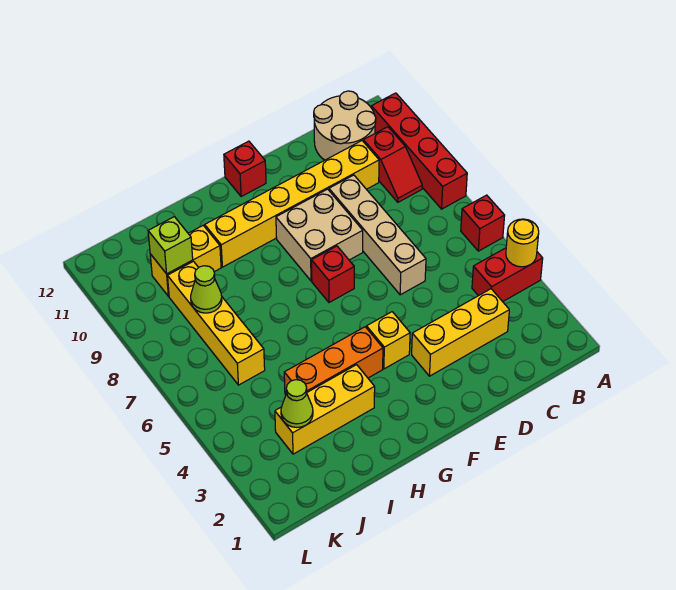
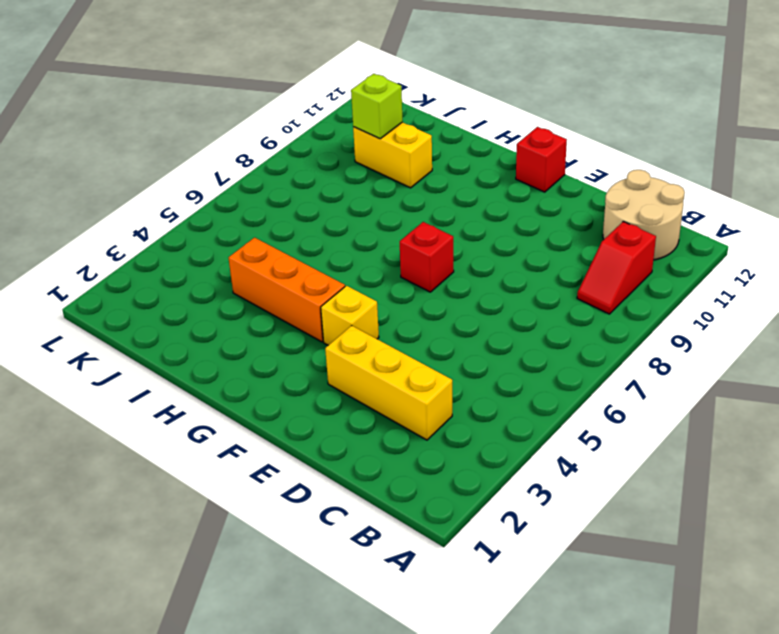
none -> red brick A4:B4 level 1
none -> red brick A6 level 1
none -> red brick A8:A11 level 1

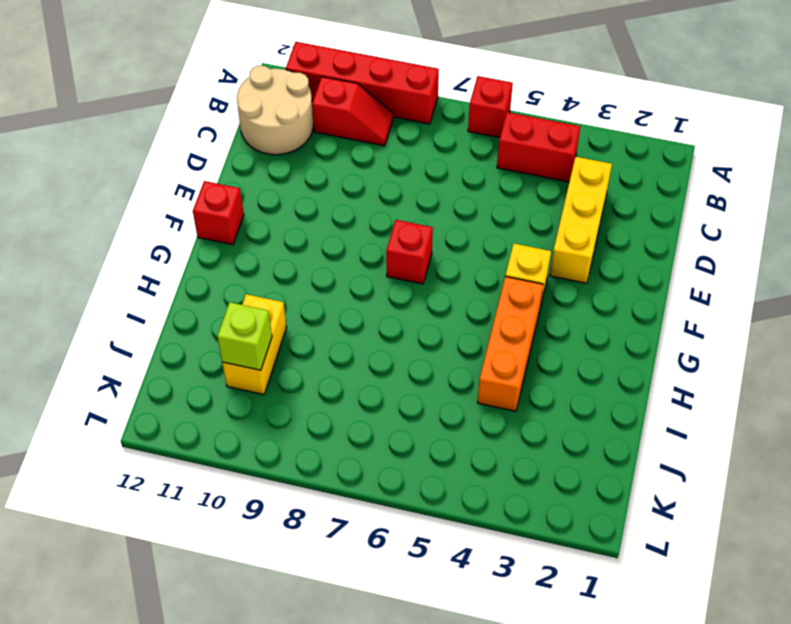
red brick B4:B5 level 1 -> red brick A4:B4 level 1
none -> yellow brick C10:H10 level 1
none -> tan brick D6:D9 level 1
none -> tan brick E8:F9 level 1

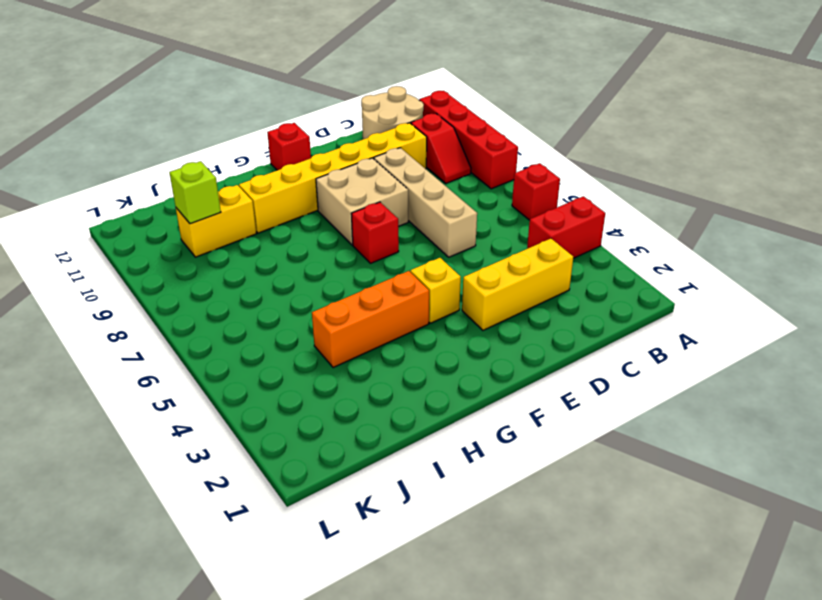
none -> yellow brick H3:J3 level 1
none -> yellow brick J6:J9 level 1
none -> yellow round brick A4 level 2

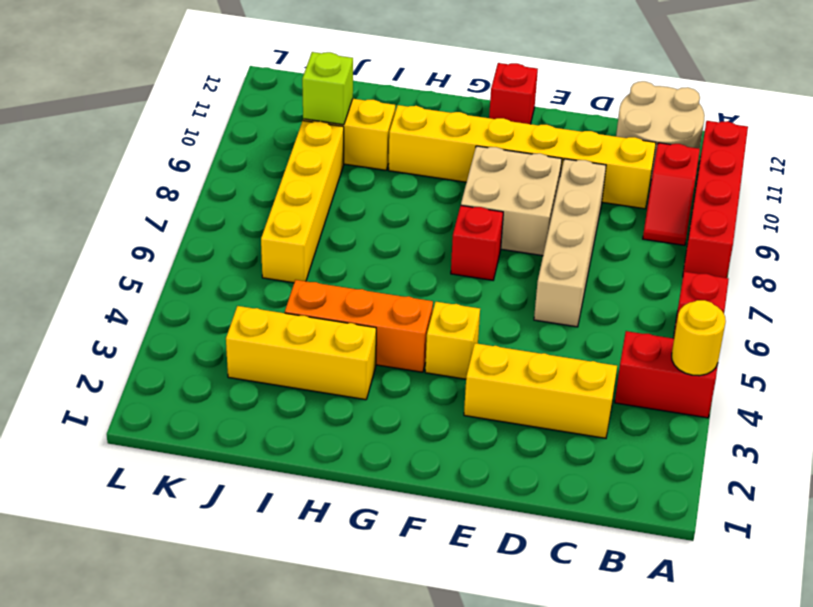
none -> lime cone J3 level 2
none -> lime cone J8 level 2

